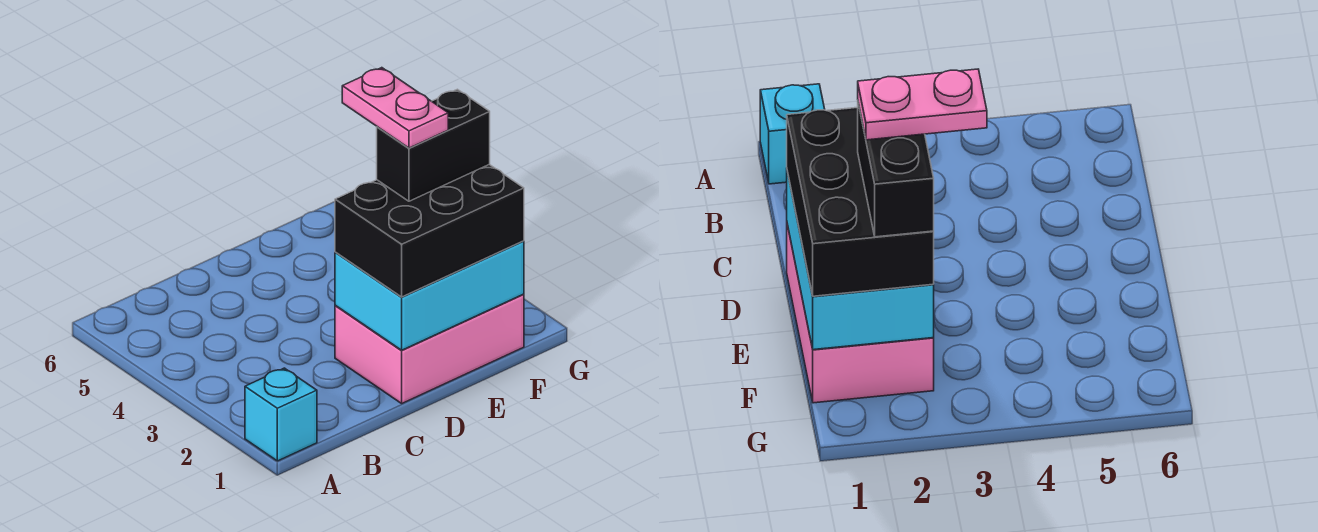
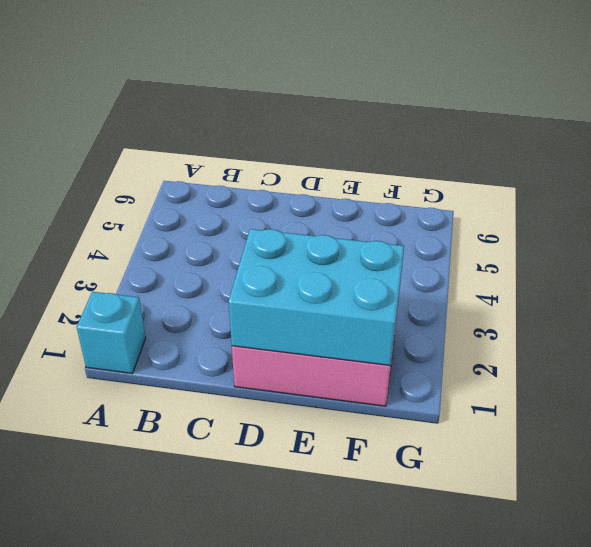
none -> black brick D1:F2 level 3
none -> black brick E2:F2 level 4

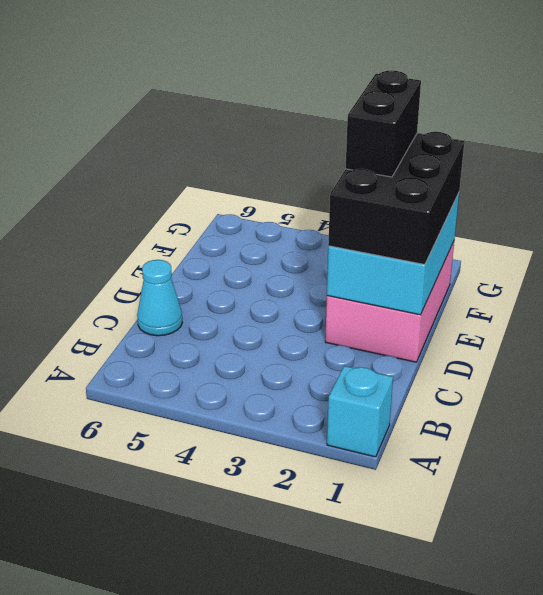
cyan cone C6 level 1 -> none
none -> pink plate E2:E3 level 5

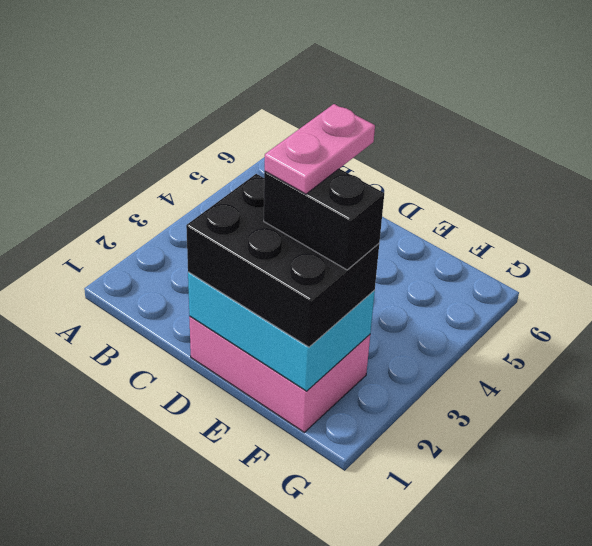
none -> cyan brick A1 level 1

